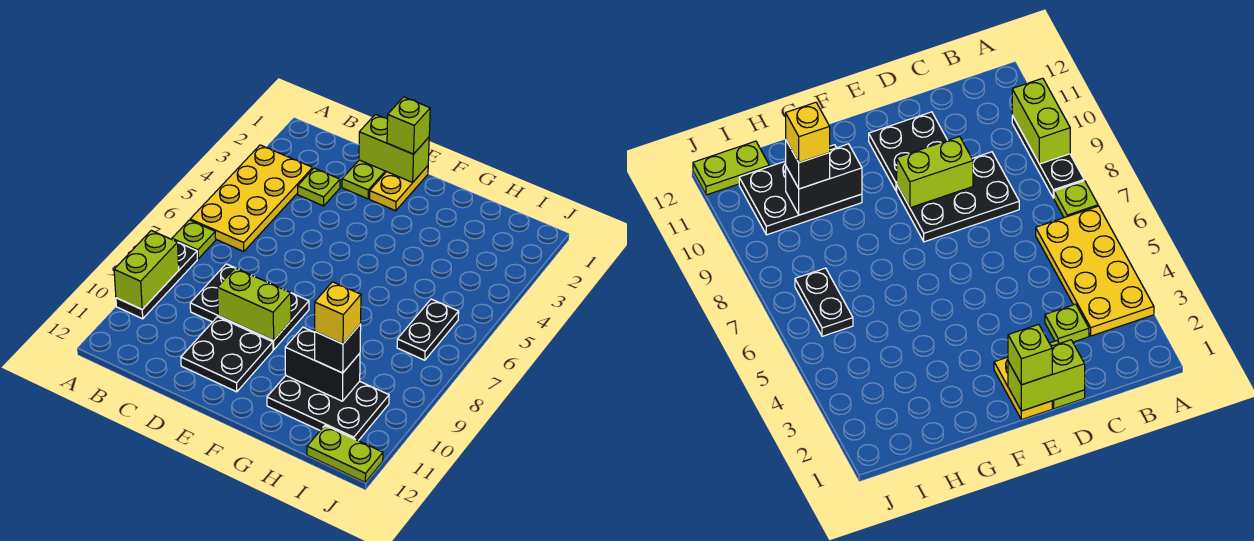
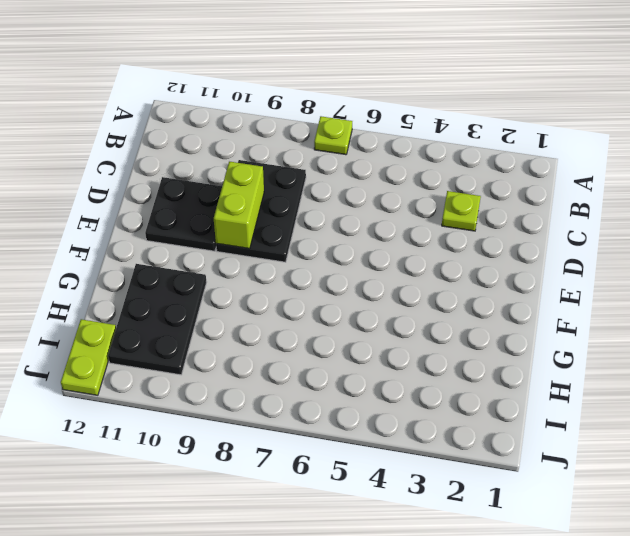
none -> yellow plate A3:B6 level 1
none -> black plate A8:A10 level 1
none -> lime plate D1:D2 level 1

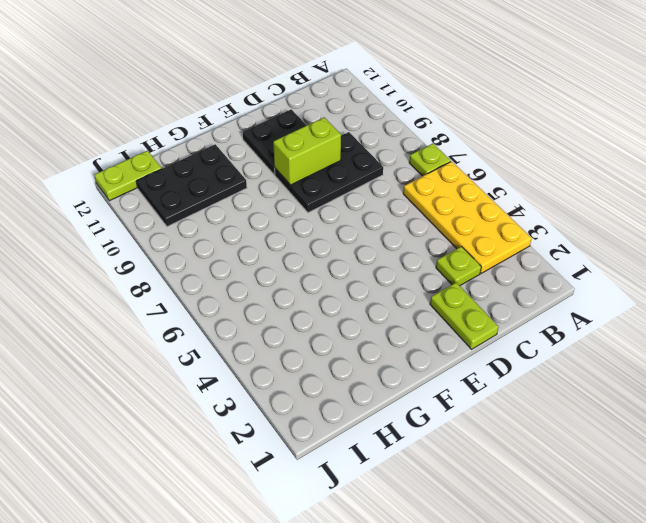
none -> black plate A8:A10 level 1
none -> yellow plate E1:E2 level 1
none -> black plate I6:I7 level 1

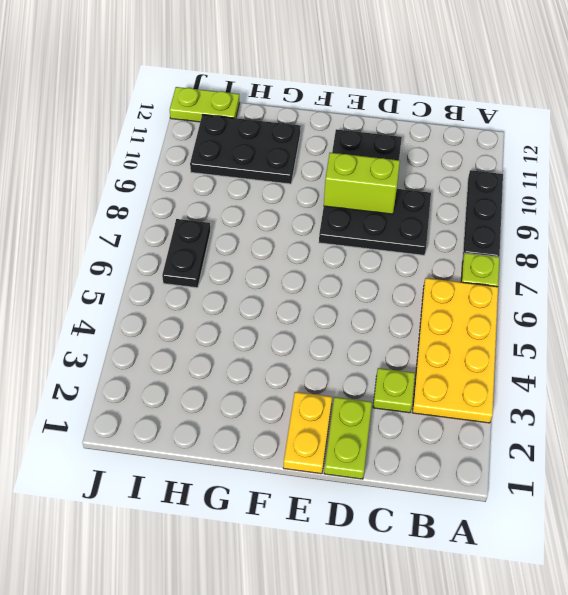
none -> lime brick A9:A10 level 2
none -> lime brick D1:E1 level 2
none -> black brick G10:H10 level 2

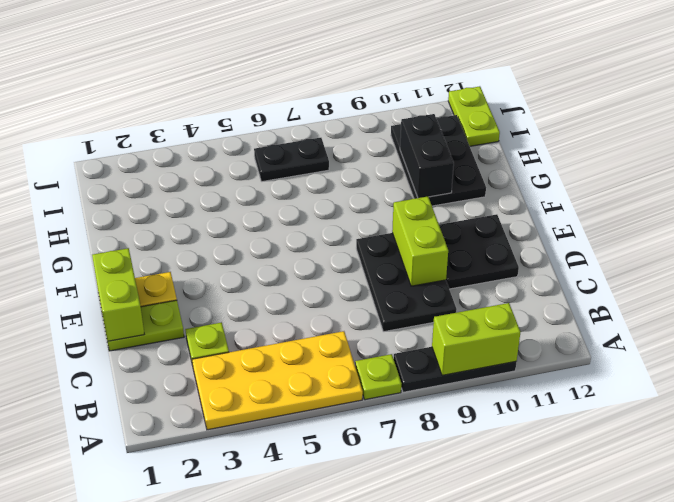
none -> lime brick E1 level 3
none -> black brick H10 level 3
none -> yellow brick H10 level 4

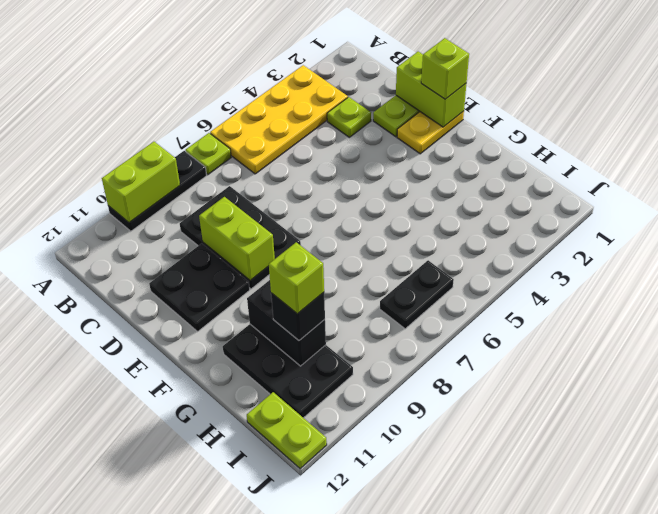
lime brick H10 level 4 -> yellow brick H10 level 4

